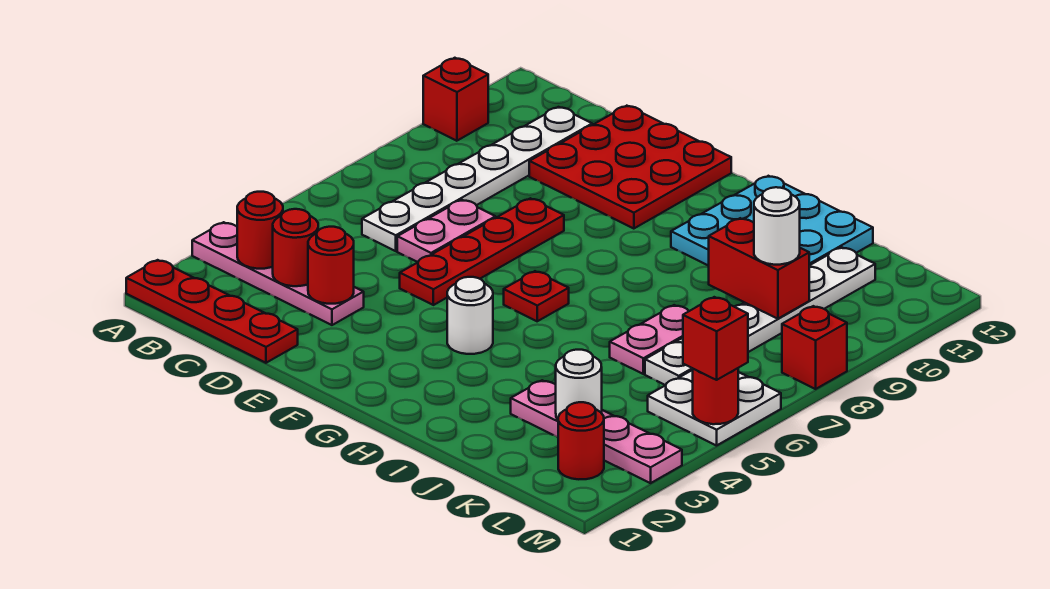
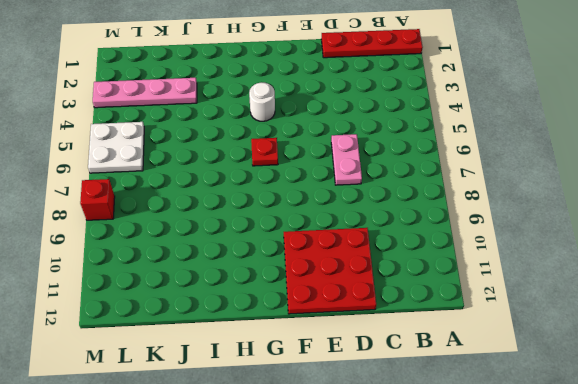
none -> pink plate A3:D3 level 1
none -> red brick A10 level 1
none -> white plate C6:C11 level 1

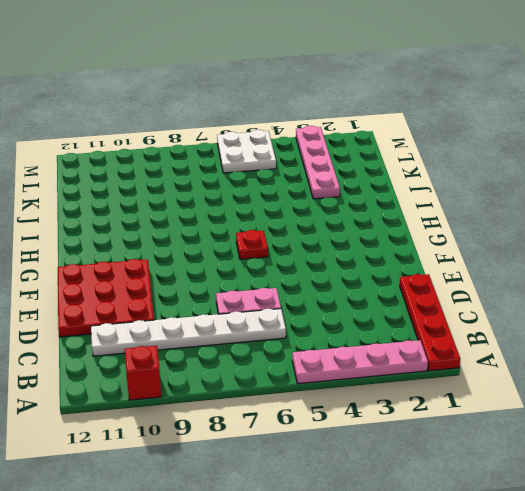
pink plate A2:A5 level 1 -> pink plate A3:D3 level 1
none -> red plate E5:E8 level 1
none -> white round brick G4 level 1
none -> cyan plate H10:J12 level 1

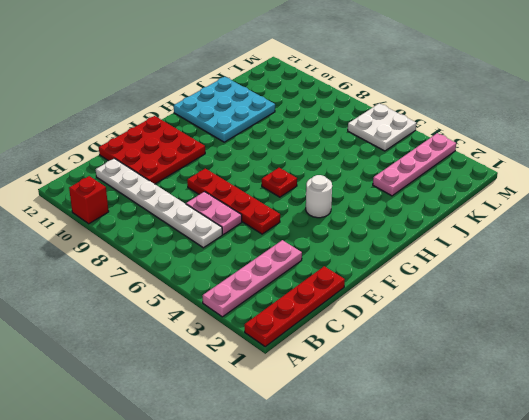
none -> pink plate J6:J7 level 1
none -> white plate K6:K11 level 1
none -> red round brick L2 level 1

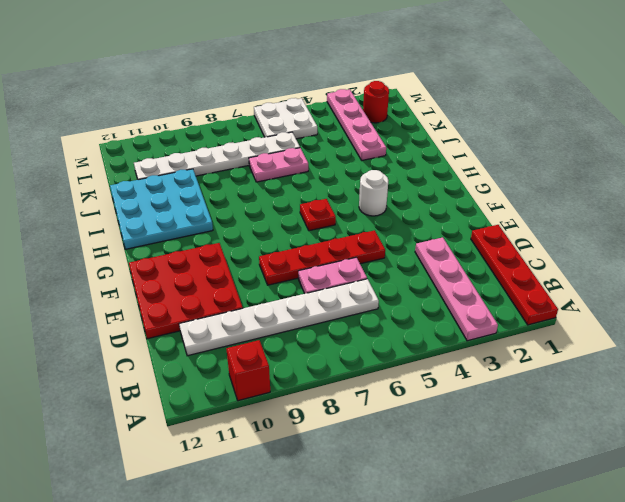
none -> red brick M8 level 1
none -> red round brick B3 level 2
none -> red round brick C3 level 2

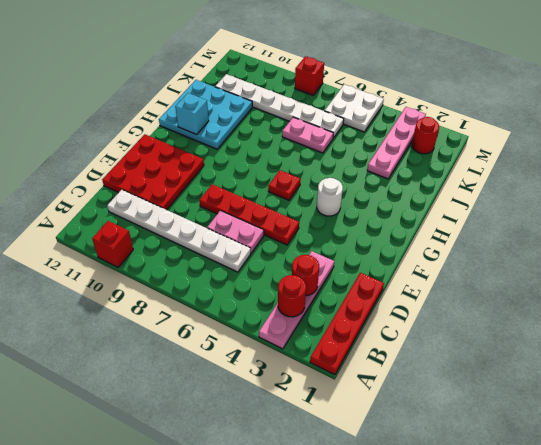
cyan brick H11 level 2 -> none
none -> red round brick D3 level 2
none -> red brick J9:K9 level 2
none -> white round brick K3 level 2

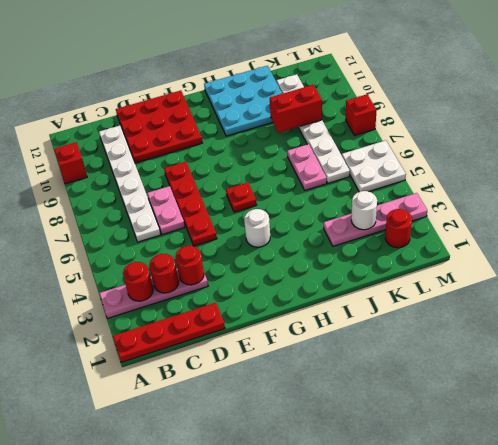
none -> red round brick M5 level 2
none -> white round brick K9 level 3
none -> red brick M5 level 3

